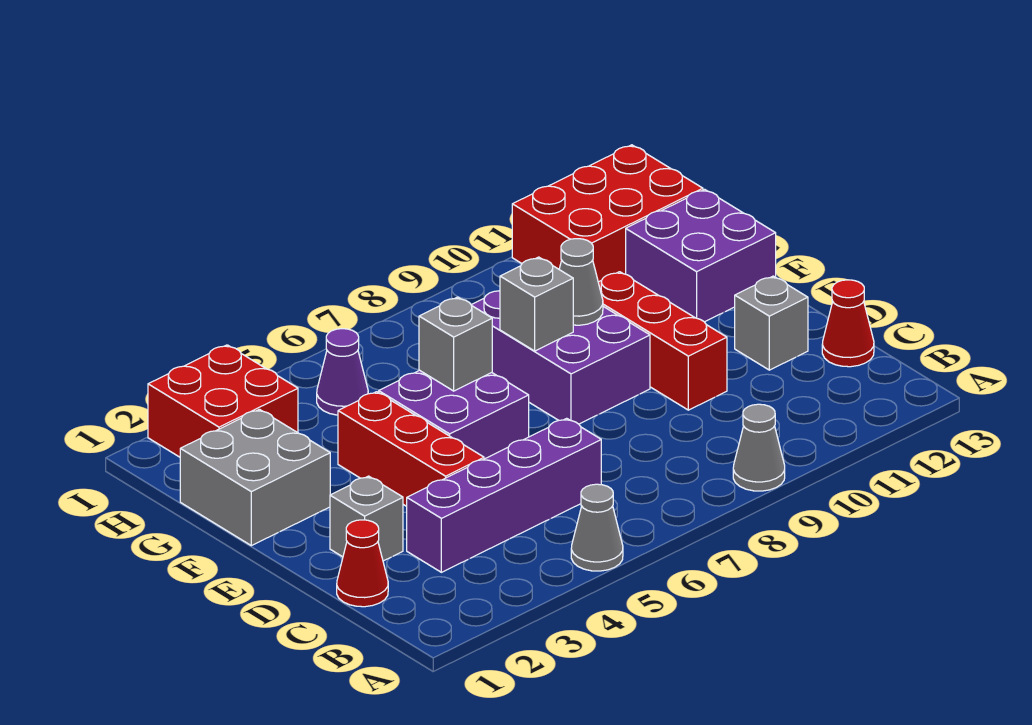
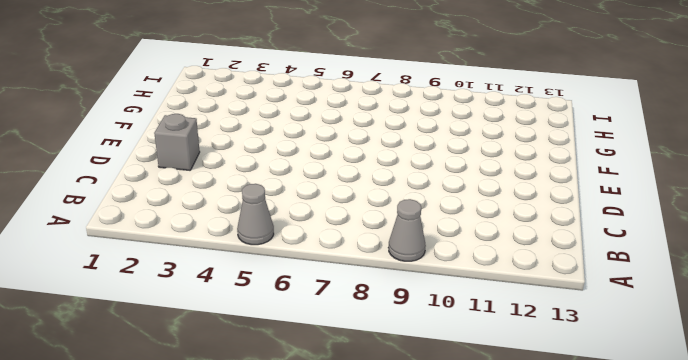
none -> red cone C1 level 1
none -> purple brick C3:C6 level 1
none -> red cone C13 level 1

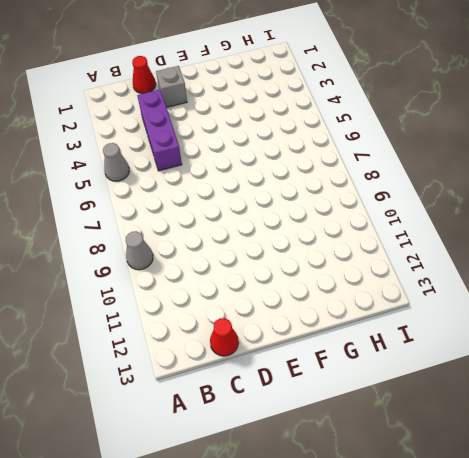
purple brick C3:C5 level 1 -> purple brick C3:C6 level 1
none -> red brick D4:F4 level 1
none -> red brick D10:F10 level 1
none -> grey brick D12 level 1

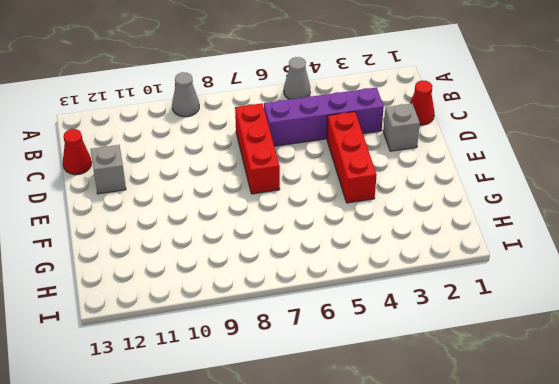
red brick C7:E7 level 1 -> red brick D10:F10 level 1
none -> purple brick E5:F6 level 1
none -> purple brick E8:G9 level 1
none -> grey brick F1:G2 level 1

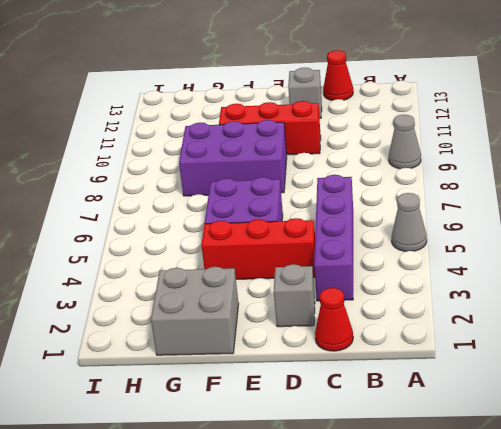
none -> purple brick F12:G13 level 1
none -> red brick H2:I3 level 1
none -> purple cone H5 level 1

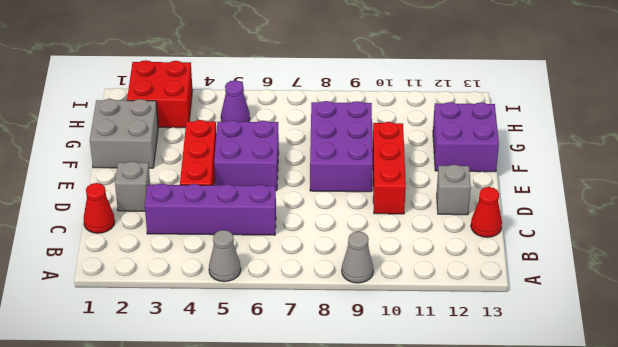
none -> red brick H11:I13 level 1
none -> grey brick F6 level 2
none -> grey brick F8 level 2

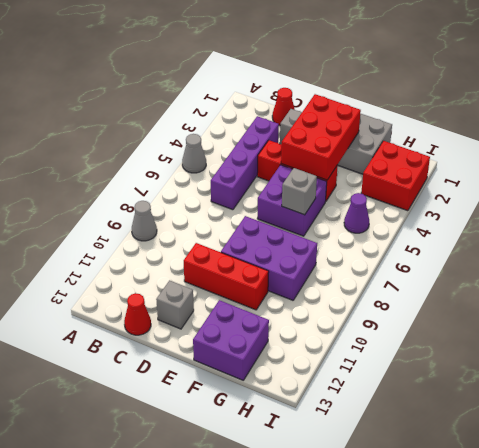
red brick E2:F4 level 2 -> red brick H11:I13 level 1
none -> grey brick F8 level 2
none -> grey cone F9 level 2

